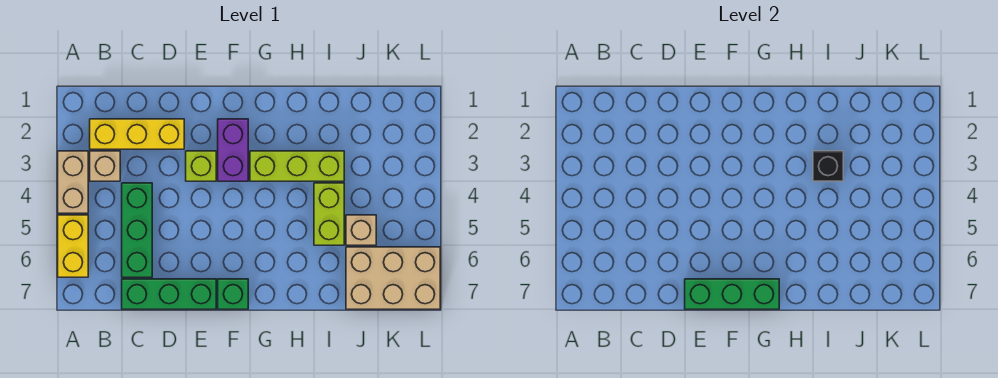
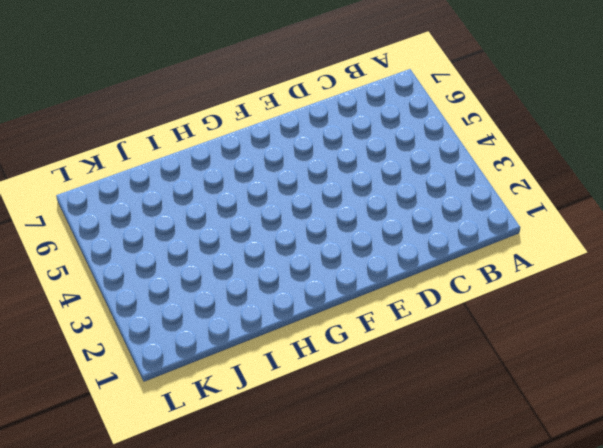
none -> tan brick A3:A4 level 1
none -> yellow brick A5:A6 level 1
none -> yellow brick B2:D2 level 1

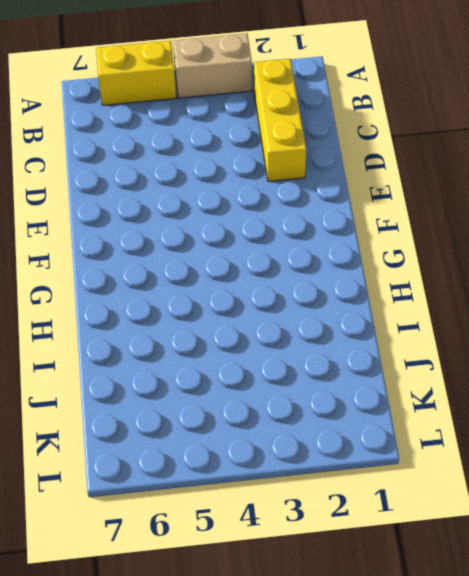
none -> tan brick B3 level 1
none -> green brick C4:C6 level 1
none -> green brick C7:E7 level 1

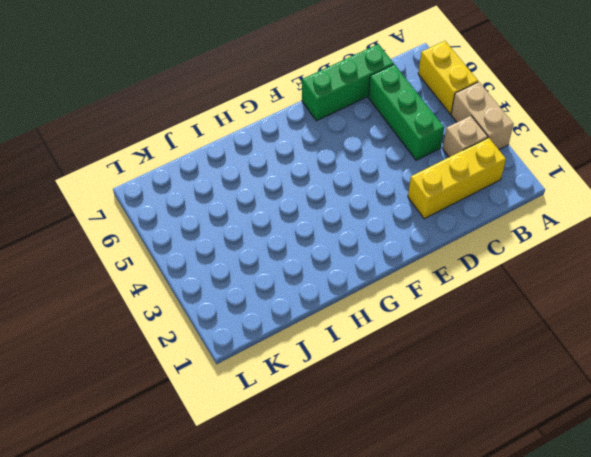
none -> lime brick E3 level 1
none -> purple brick F2:F3 level 1
none -> green brick F7 level 1

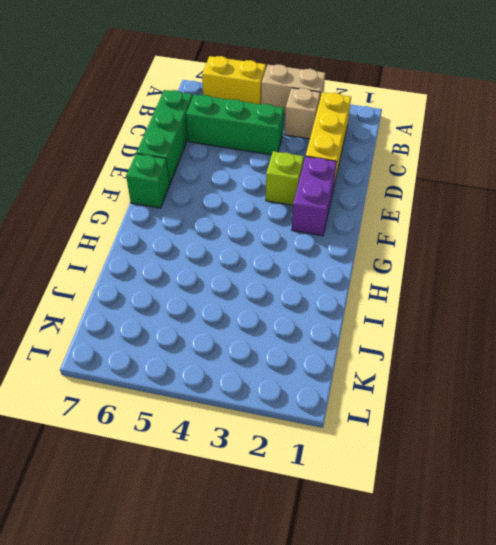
purple brick E2:F2 level 1 -> purple brick F2:F3 level 1
none -> lime brick G3:I3 level 1
none -> lime brick I4:I5 level 1
none -> tan brick J5 level 1

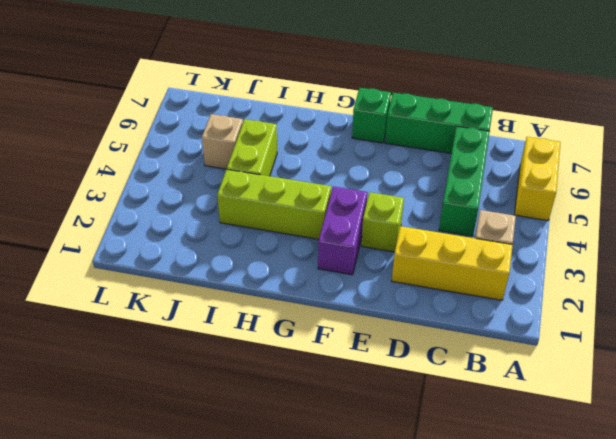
none -> tan brick A3:A4 level 1
none -> tan brick J6:L7 level 1
none -> green brick E7:G7 level 2

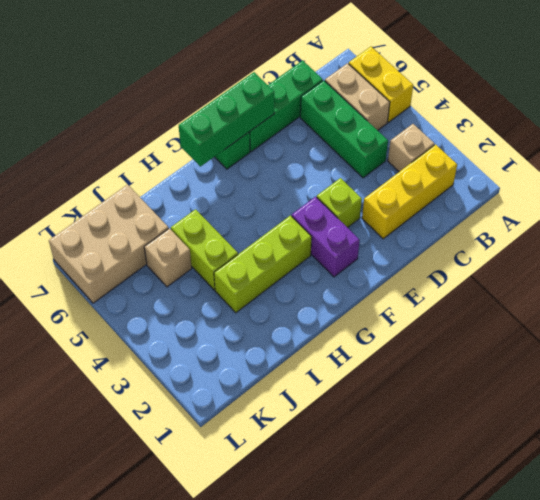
tan brick B5:B6 level 1 -> tan brick A3:A4 level 1
none -> black brick I3 level 2

